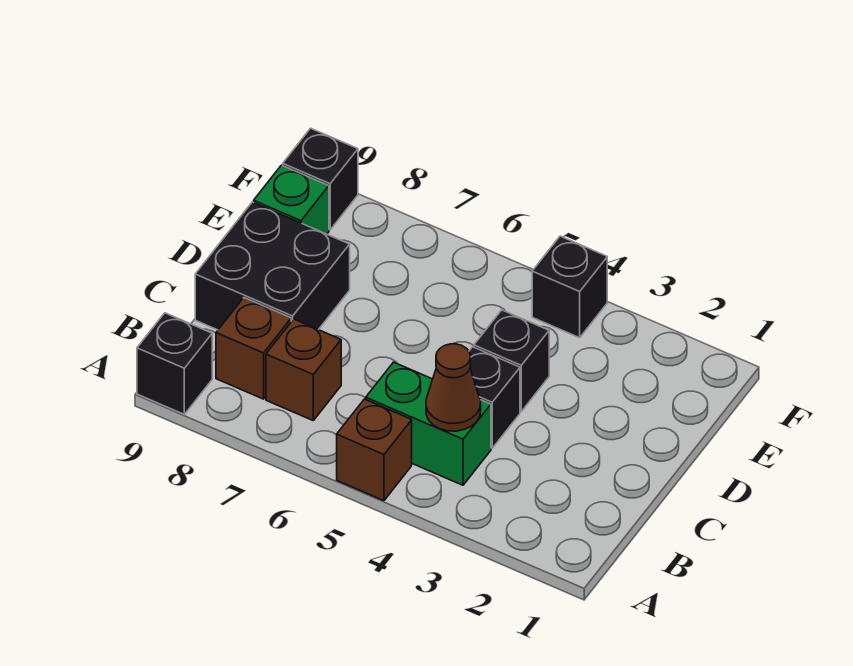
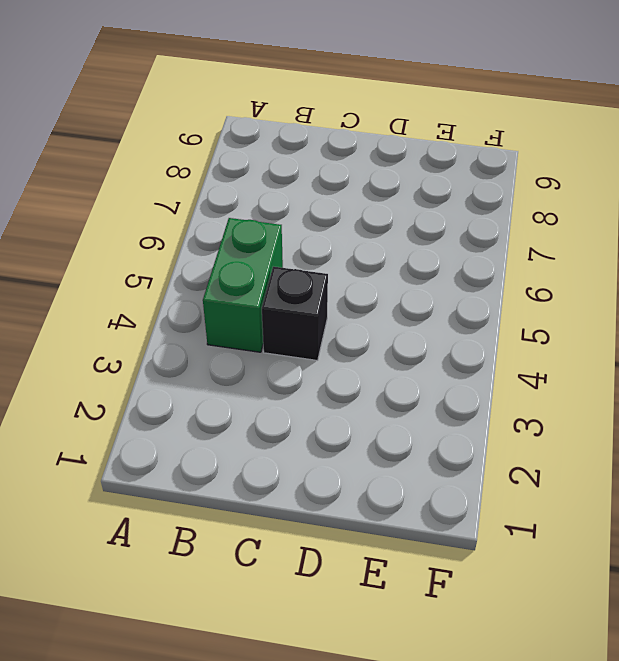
none -> brown brick A5 level 1
none -> black brick A9 level 1
none -> brown brick B7 level 1

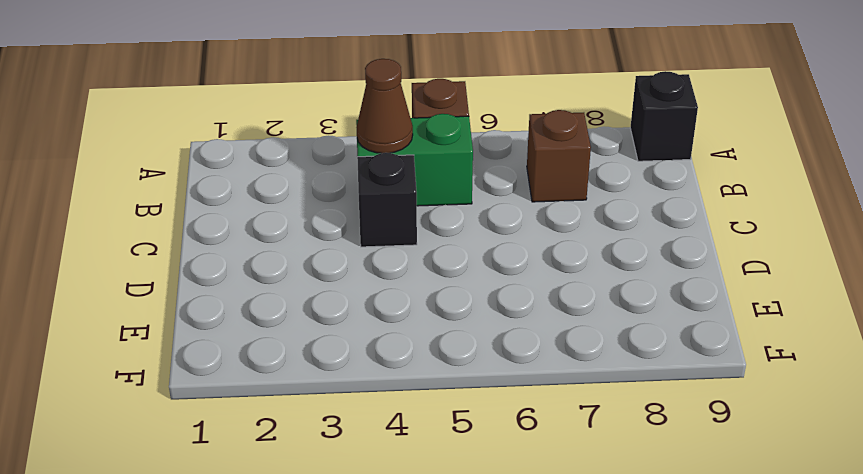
none -> brown brick B8 level 1
none -> black brick C8:D9 level 1
none -> black brick D4 level 1

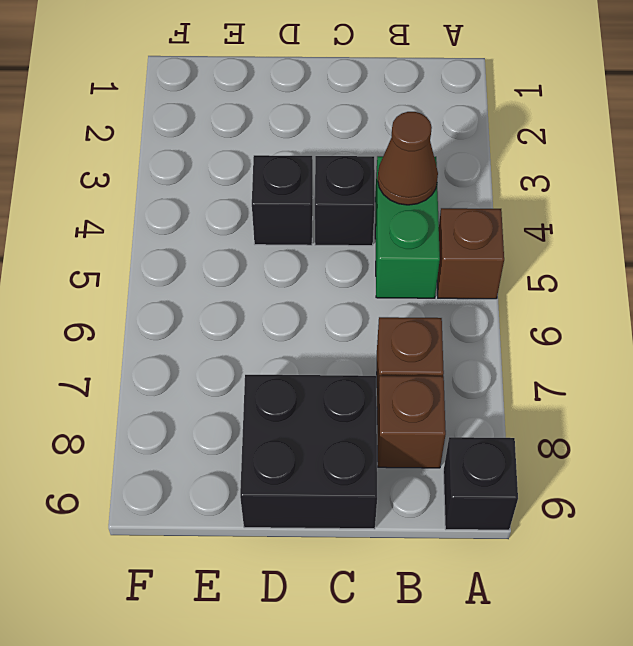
none -> green brick E9 level 1
none -> black brick F4 level 1
none -> black brick F9 level 1

